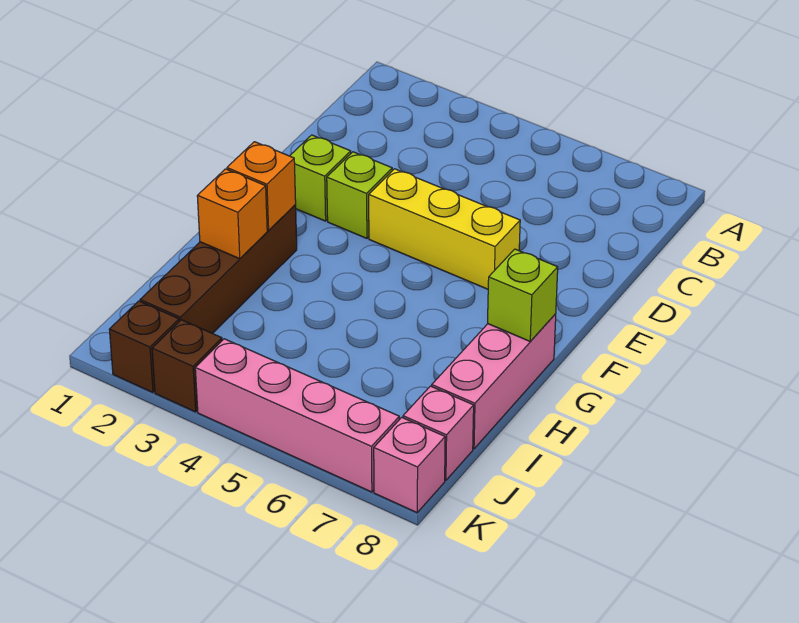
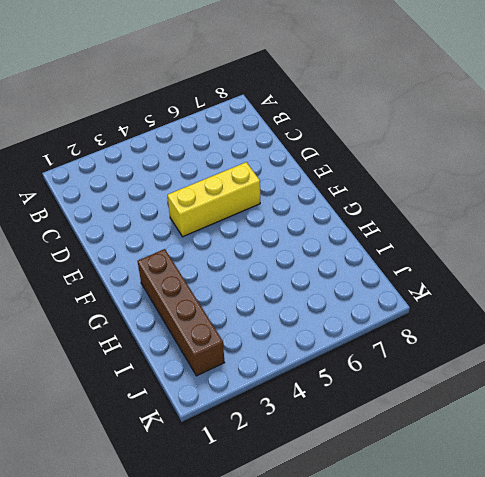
none -> lime brick E2 level 1
none -> lime brick E3 level 1
none -> pink brick G8:I8 level 1

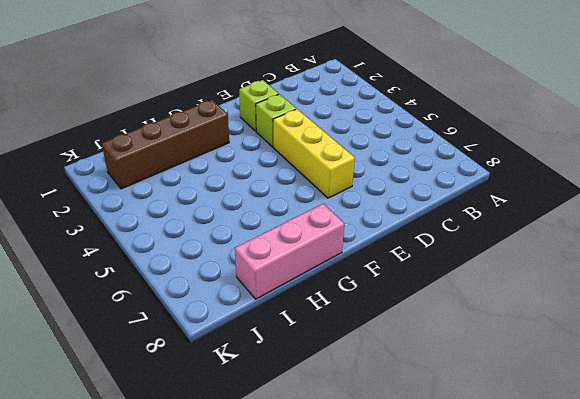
none -> pink brick J8 level 1
none -> brown brick K2 level 1
none -> brown brick K3 level 1

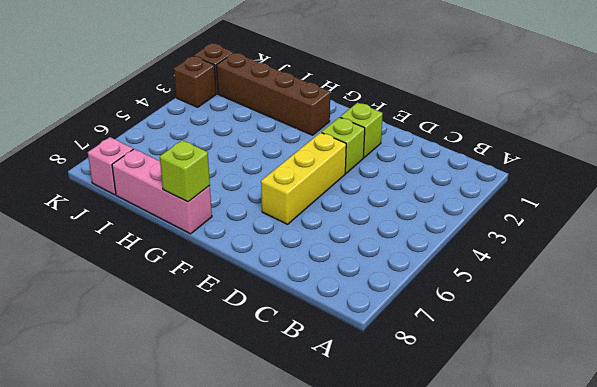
none -> pink brick K4:K7 level 1
none -> pink brick K8 level 1
none -> orange brick G2 level 2

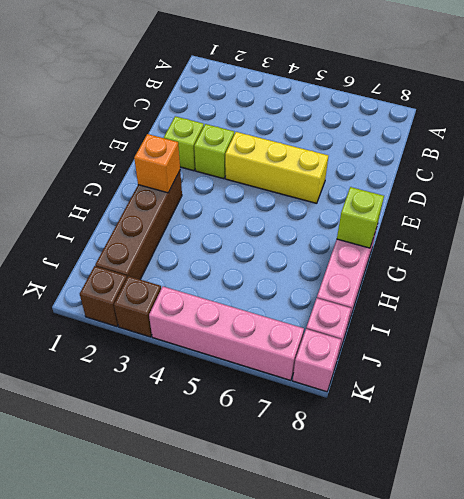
none -> orange brick H2 level 2

